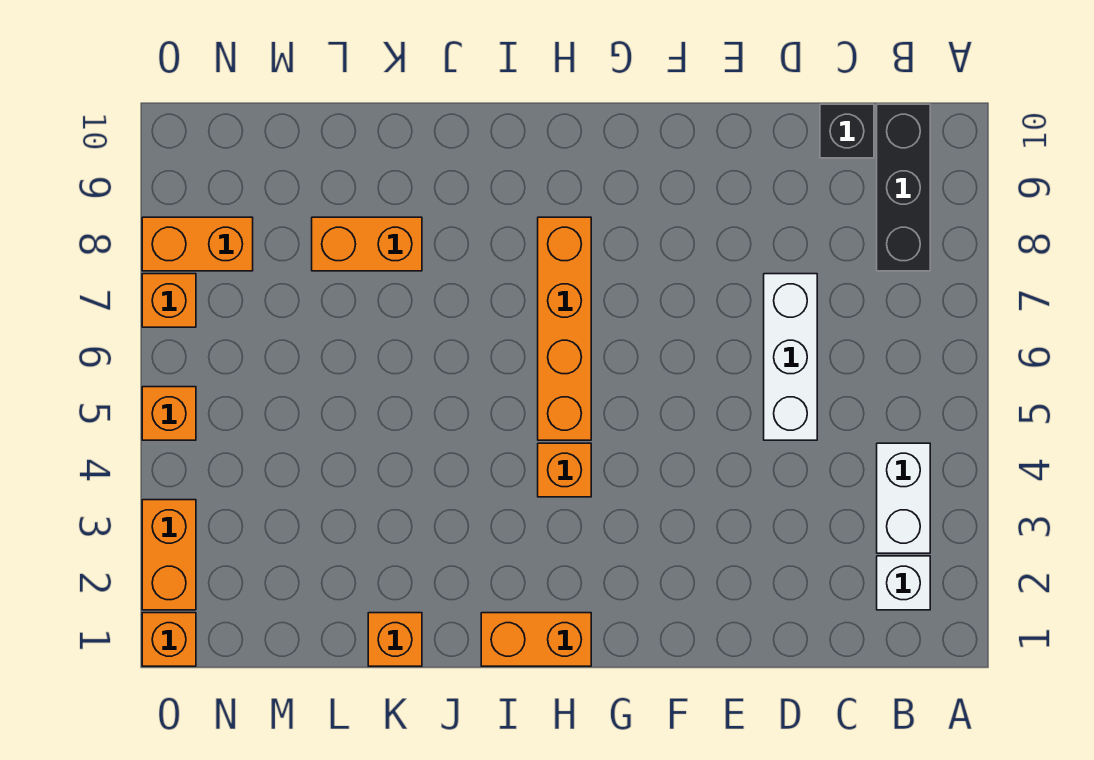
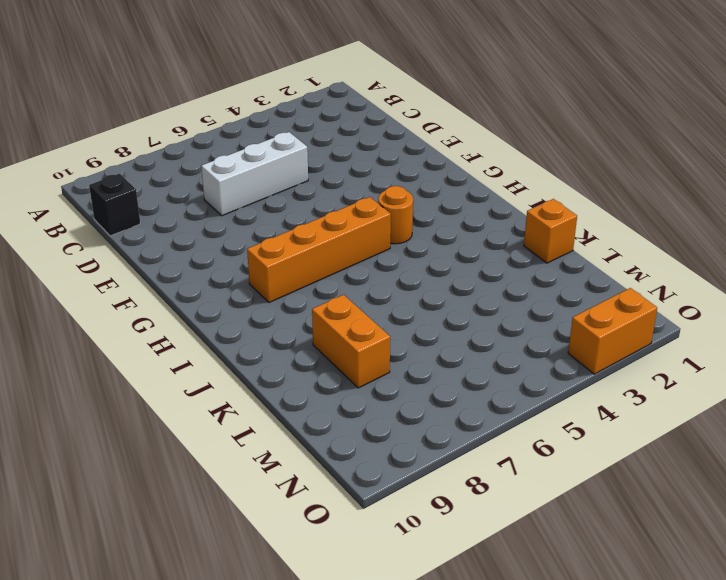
orange round brick H4 level 1 -> orange brick H4 level 1
none -> white brick B2 level 1
none -> white brick B3:B4 level 1
none -> black brick B8:B10 level 1

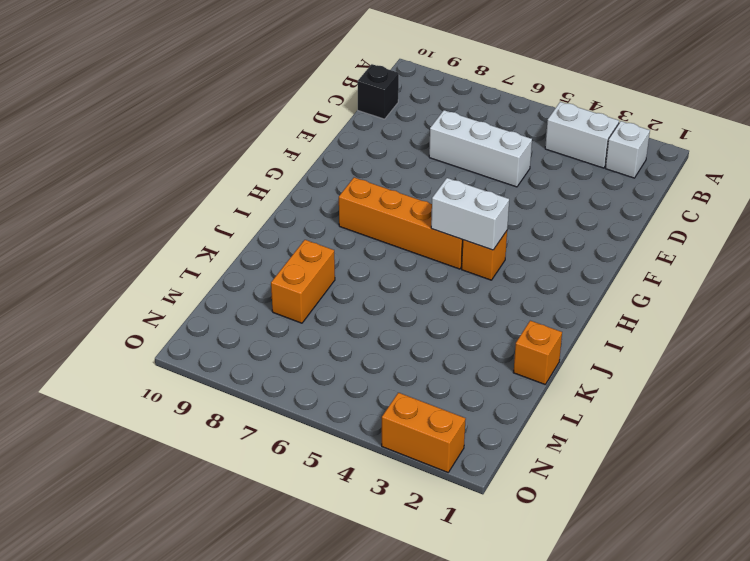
white brick H4:H5 level 2 -> none
none -> black brick B8:B10 level 1
none -> orange brick H1:I1 level 1
none -> orange brick N8:O8 level 1

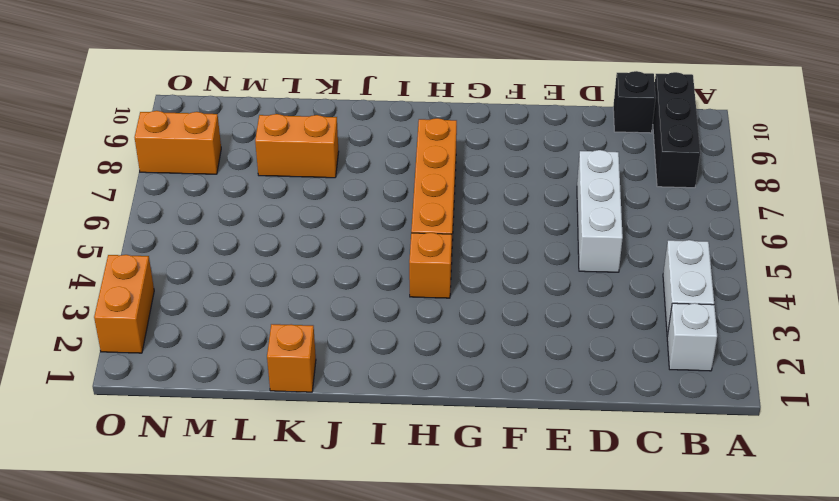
none -> orange brick H1:I1 level 1
none -> orange brick O1 level 1
none -> orange brick O5 level 1

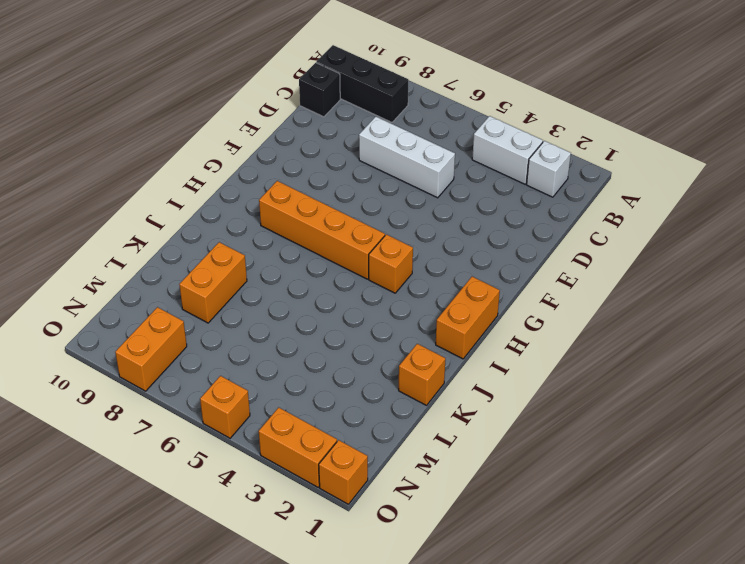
none -> orange brick O7 level 1

